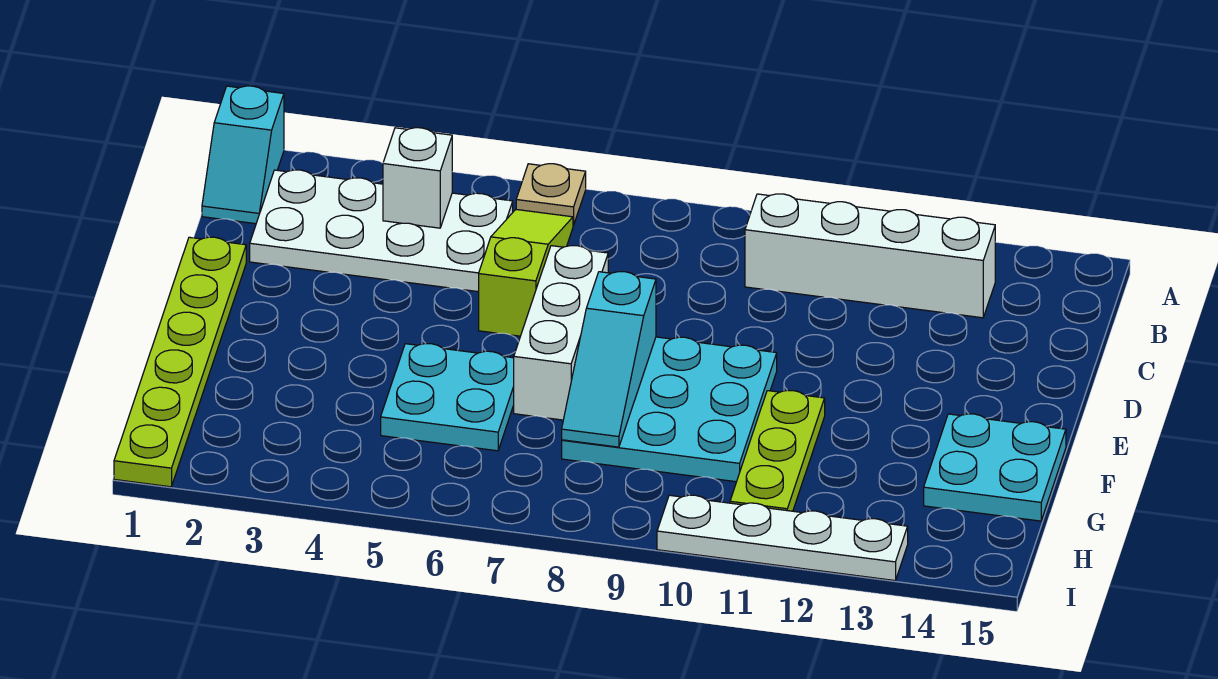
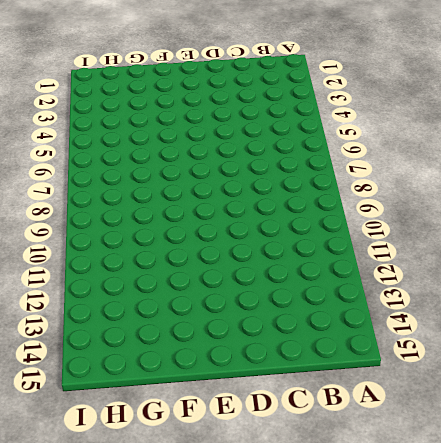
none -> cyan slope A1:B1 level 1 top A
none -> tan plate A6 level 1
none -> white plate B2:C5 level 1

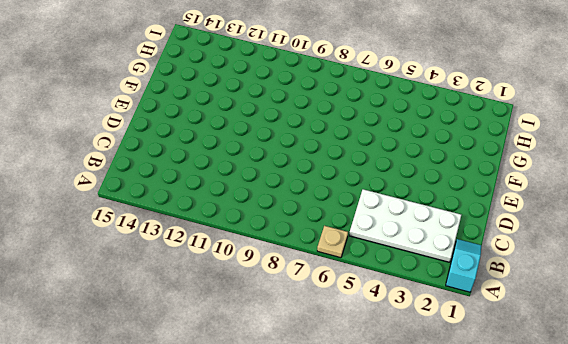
none -> lime slope B6:D6 level 1 top D
none -> white brick B10:B13 level 1
none -> lime plate D1:I1 level 1

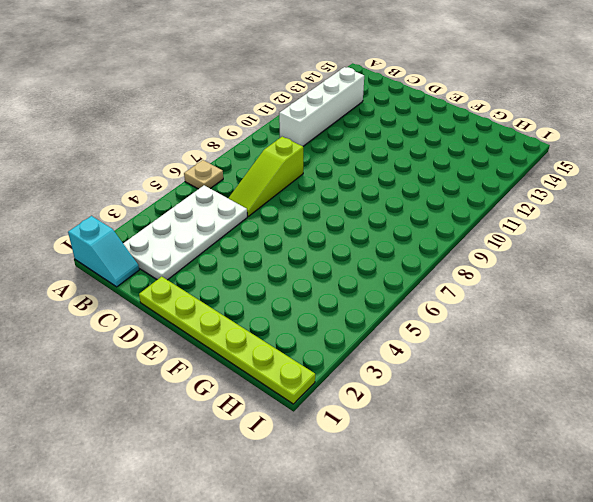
lime slope C6:C8 level 1 top 8 -> lime slope B6:D6 level 1 top D
none -> white brick D7:F7 level 1
none -> cyan plate E8:G10 level 1
none -> cyan plate F5:G6 level 1

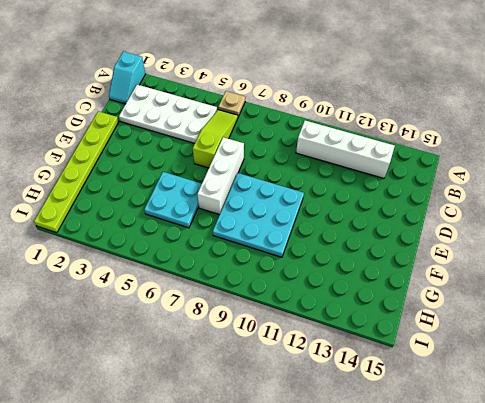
none -> lime plate F11:H11 level 1
none -> cyan plate F14:G15 level 1
none -> white plate I10:I13 level 1

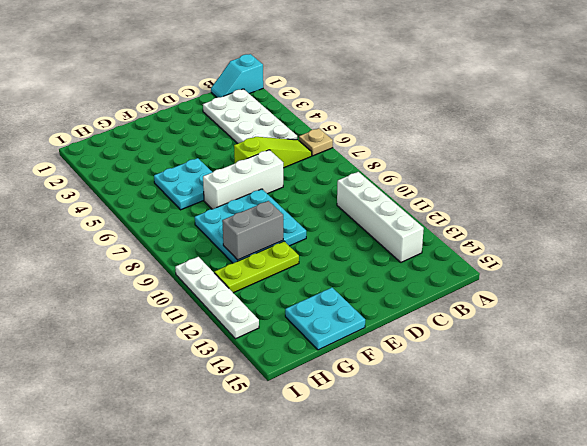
grey brick F10:G10 level 2 -> none
none -> lime plate D1:I1 level 1
none -> white brick B4 level 2
none -> cyan slope E8:G8 level 2 top E

